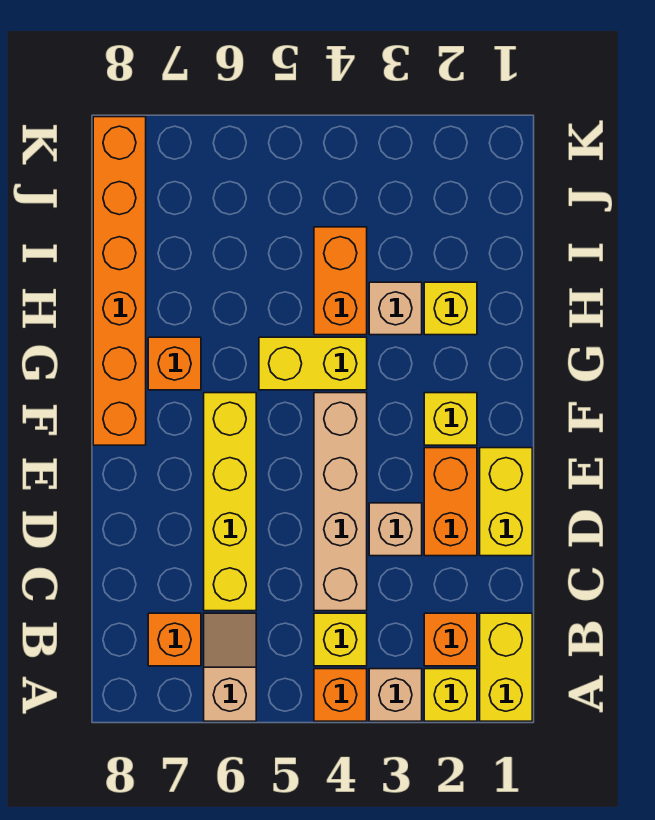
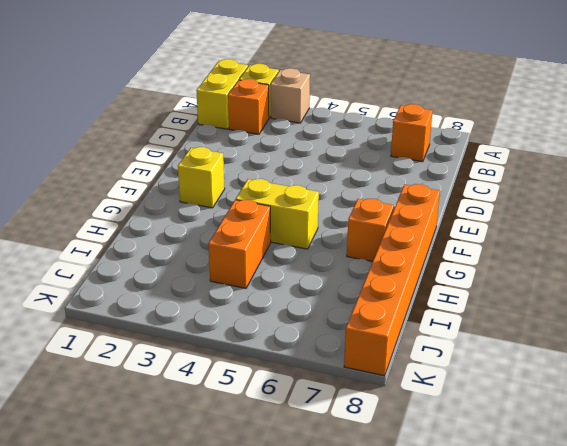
none -> orange brick A4 level 1
none -> tan slope A6:B6 level 1 top A
none -> yellow brick B4 level 1

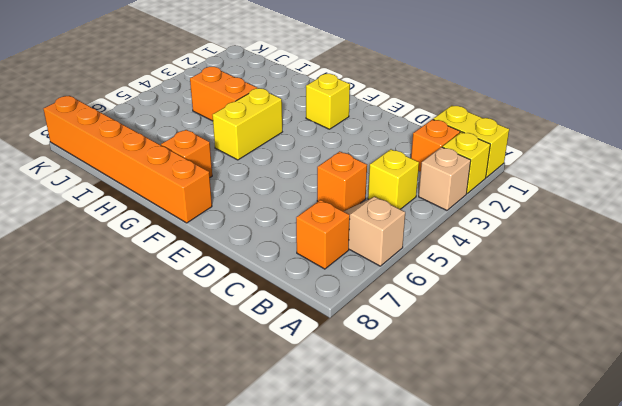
orange brick C5 level 1 -> orange brick A4 level 1
none -> tan brick C4:F4 level 1
none -> yellow brick C6:F6 level 1
none -> yellow brick D1:E1 level 1

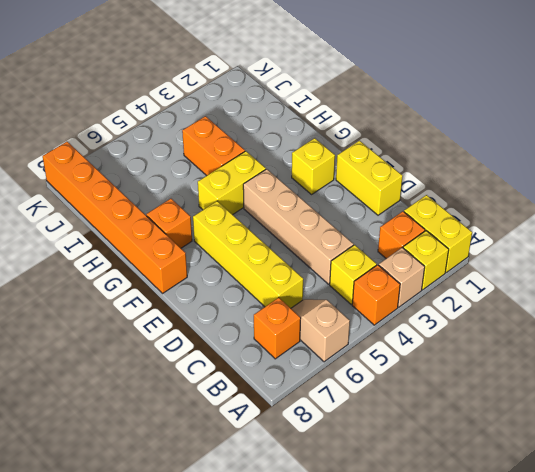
none -> orange brick D2:E2 level 1
none -> tan brick D3 level 1
none -> yellow brick H2 level 1

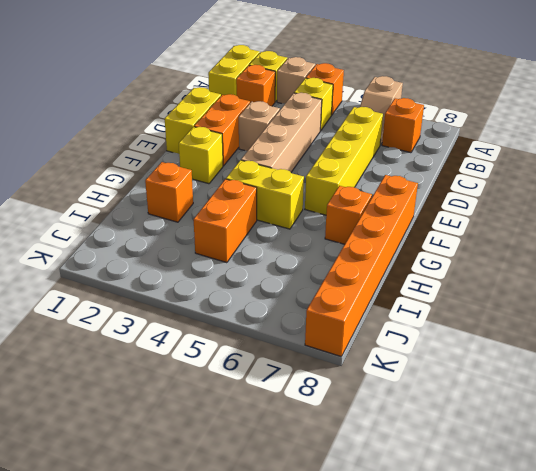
orange brick H2 level 1 -> yellow brick H2 level 1
none -> tan brick H3 level 1

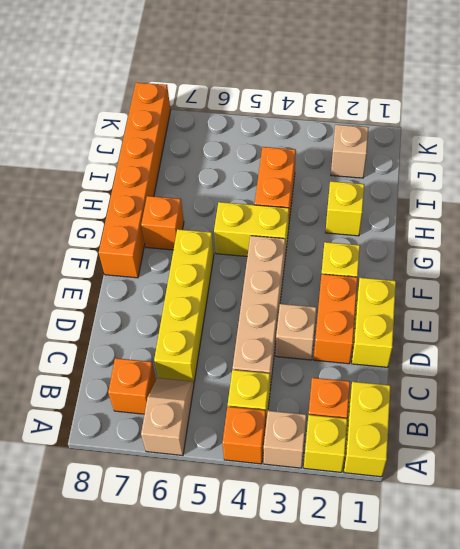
tan brick J2 level 1 -> tan brick H3 level 1

